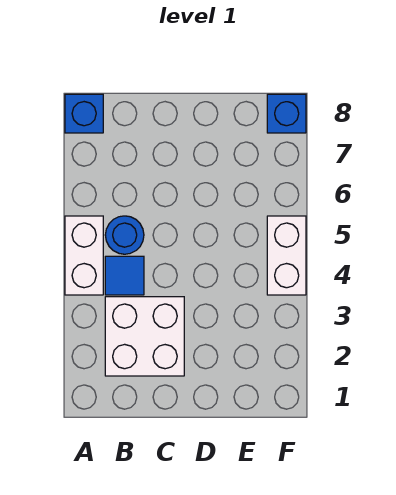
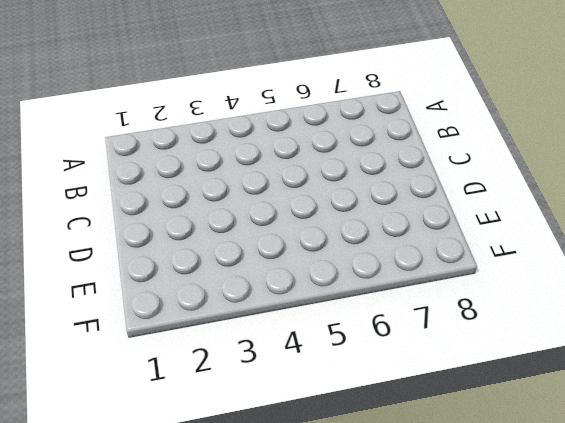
none -> white brick A4:A5 level 1
none -> blue brick A8 level 1

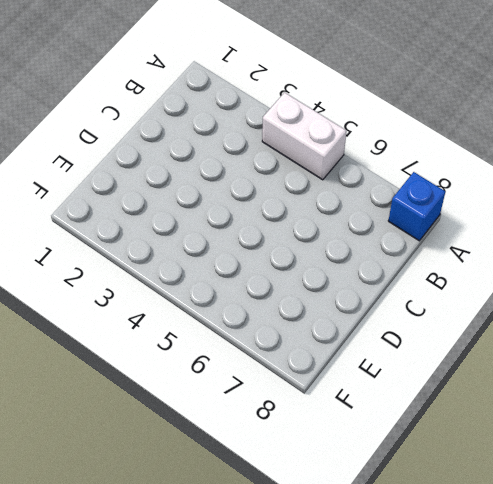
none -> white brick B2:C3 level 1
none -> blue tile B4 level 1

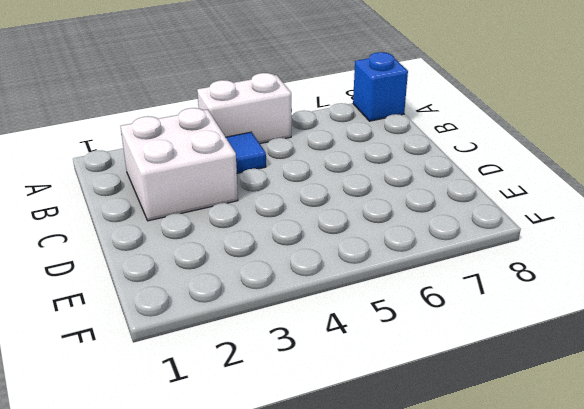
none -> blue round brick B5 level 1
none -> white brick F4:F5 level 1

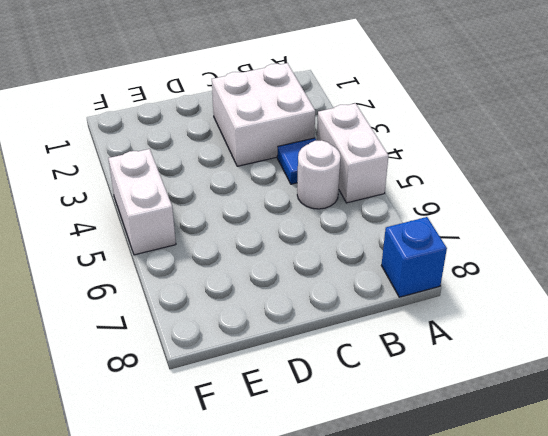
white round brick B5 level 1 -> blue round brick B5 level 1
none -> blue brick F8 level 1

